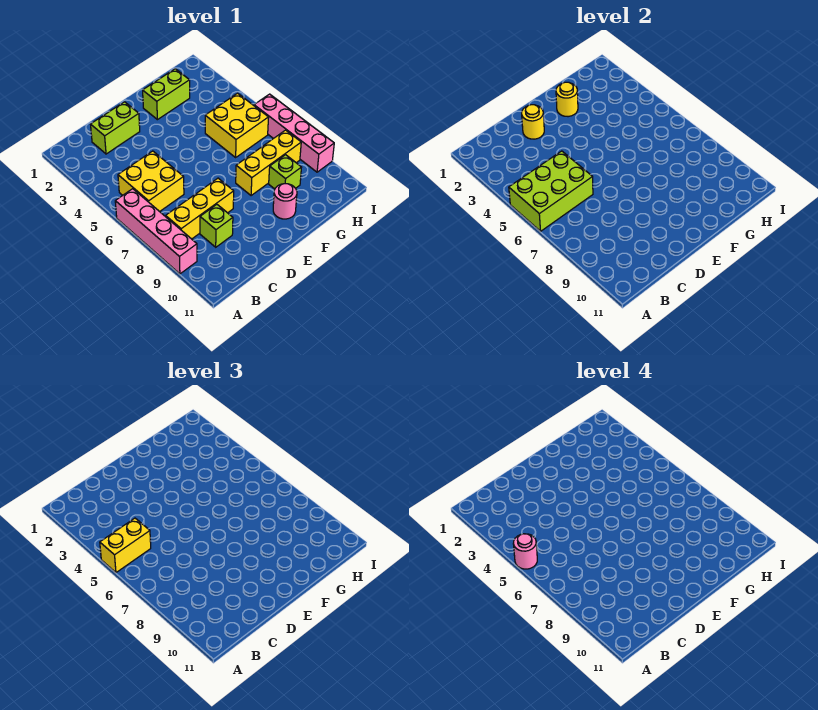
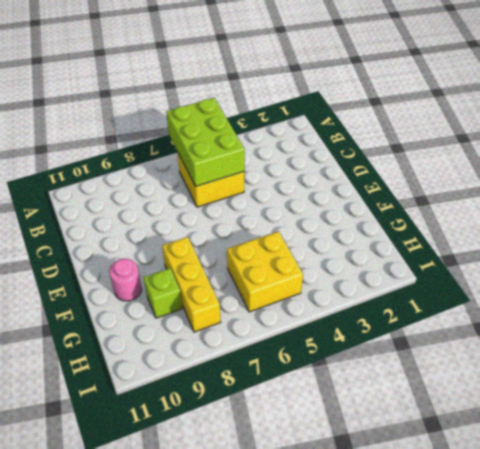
none -> pink brick A6:A9 level 1
none -> yellow brick B8:D8 level 1
none -> lime brick C2:D2 level 1

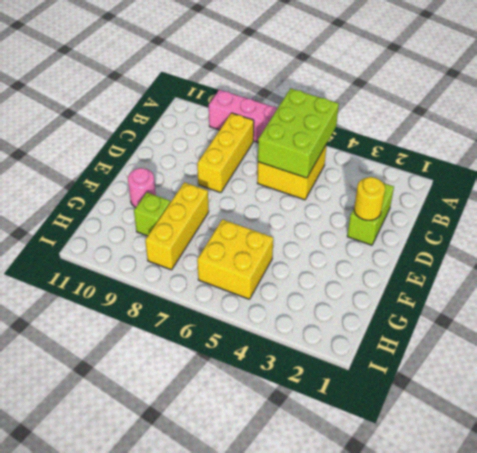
none -> lime brick C9 level 1
none -> lime brick F2:G2 level 1
none -> pink brick I6:I9 level 1

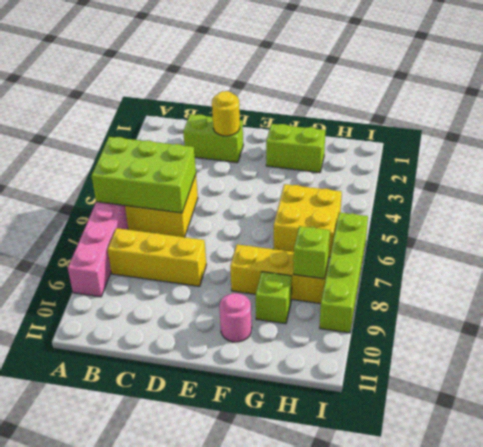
lime brick H8 level 2 -> lime brick C9 level 1
lime brick I6:I9 level 1 -> pink brick I6:I9 level 1
none -> yellow round brick F2 level 2
none -> yellow brick A5:B5 level 3
none -> pink round brick A5 level 4

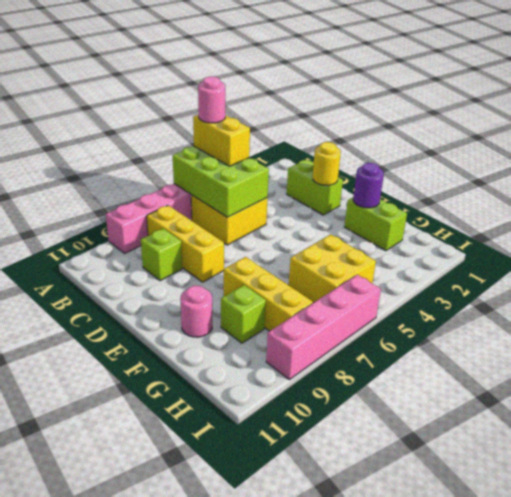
purple round brick F2 level 2 -> yellow round brick F2 level 2

